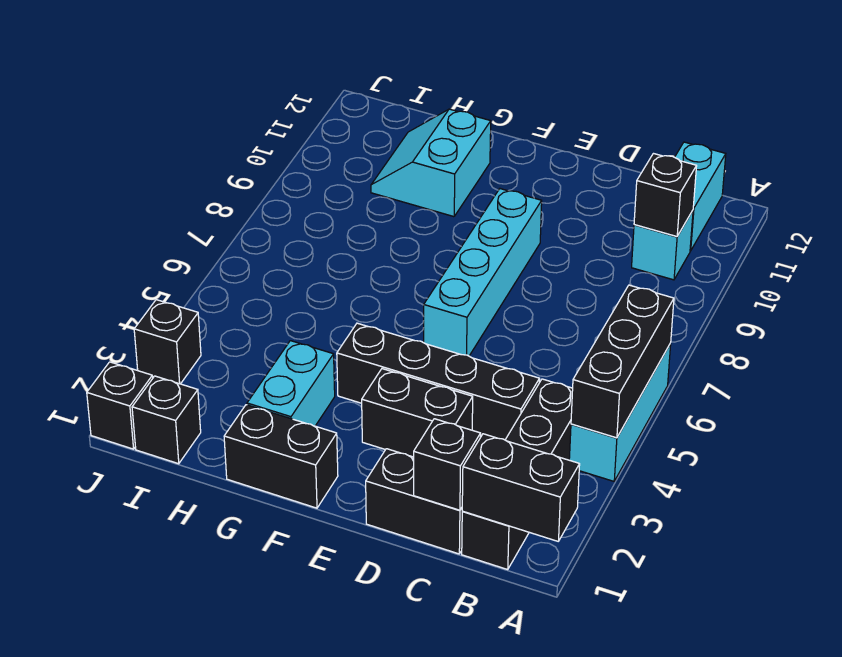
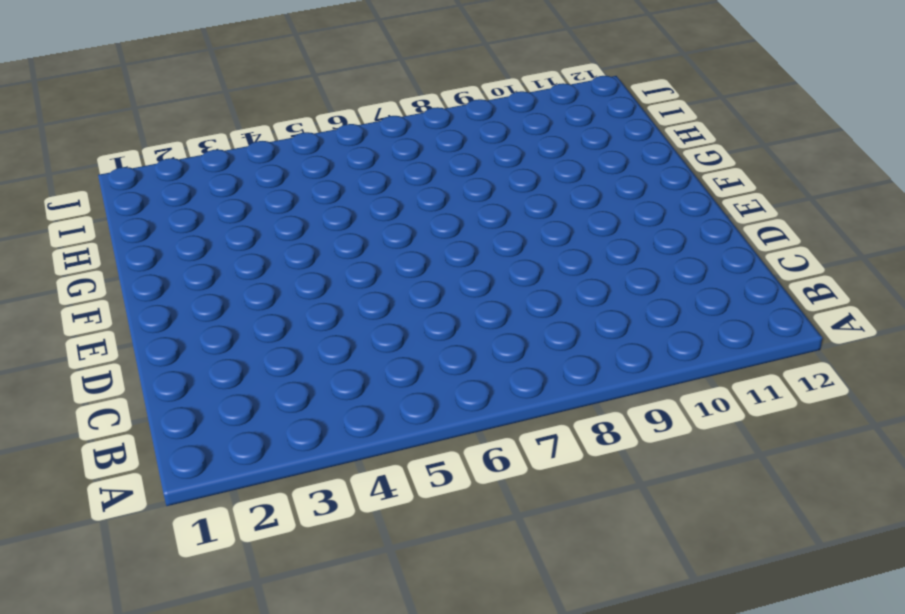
none -> cyan brick A4:A6 level 1
none -> black brick B1:B4 level 1
none -> cyan brick B10 level 1

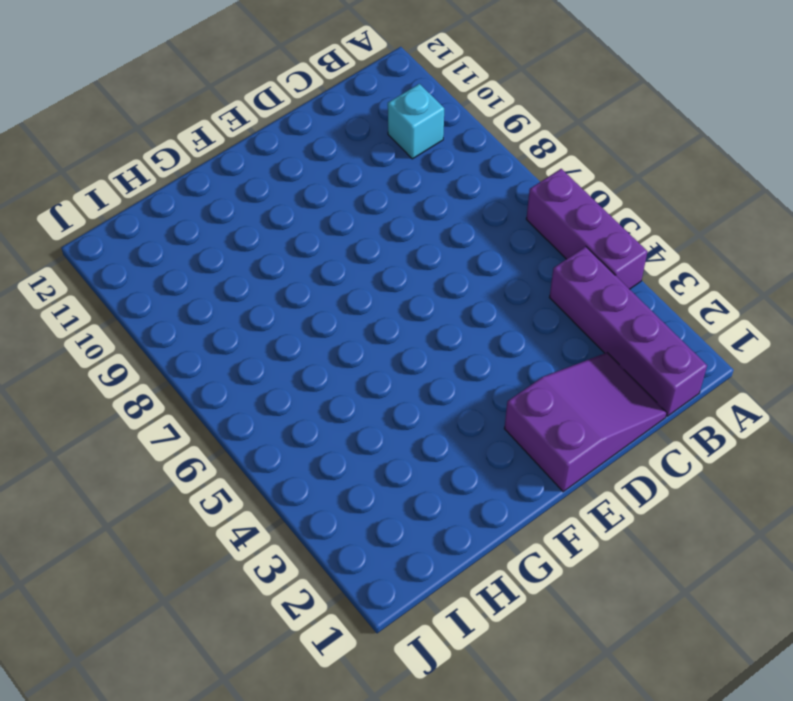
purple brick A4:A6 level 1 -> cyan brick A4:A6 level 1
purple brick B1:B4 level 1 -> black brick B1:B4 level 1
purple slope C1:E2 level 1 top E -> black brick C1:D1 level 1
none -> cyan brick B11:B12 level 1
none -> black brick C4:F4 level 1
none -> black brick D3:E3 level 1

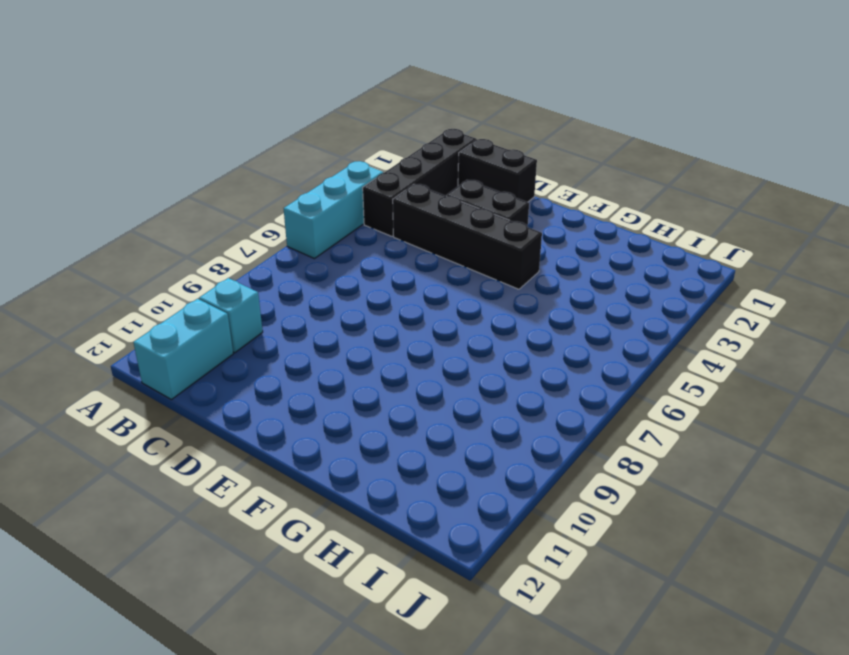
none -> cyan brick E6:E9 level 1
none -> black brick F1:G1 level 1
none -> cyan brick G2:G3 level 1

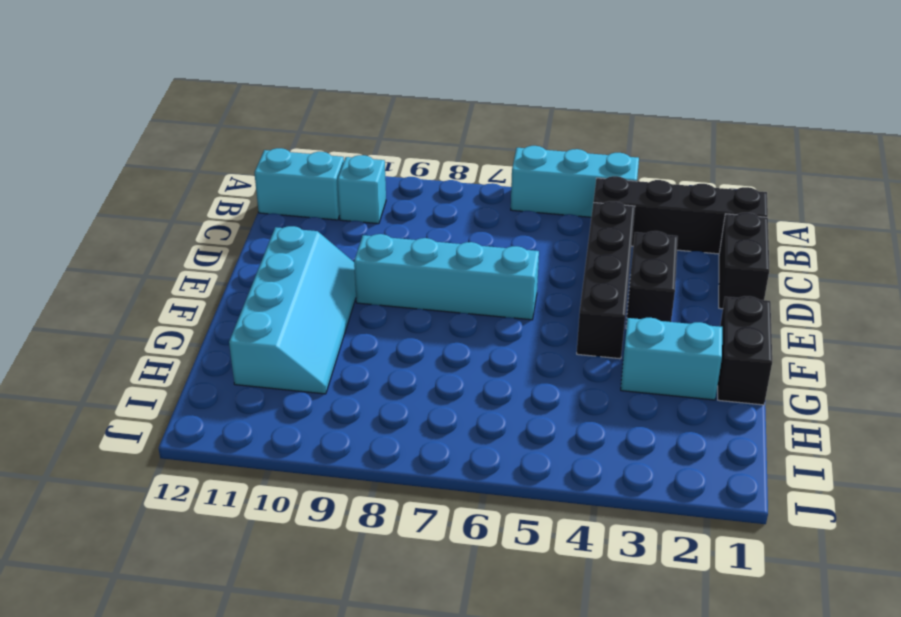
cyan slope E10:H11 level 1 top 11 -> cyan slope G10:H11 level 1 top G
none -> black brick I1 level 1
none -> black brick J1 level 1
none -> black brick J3 level 1

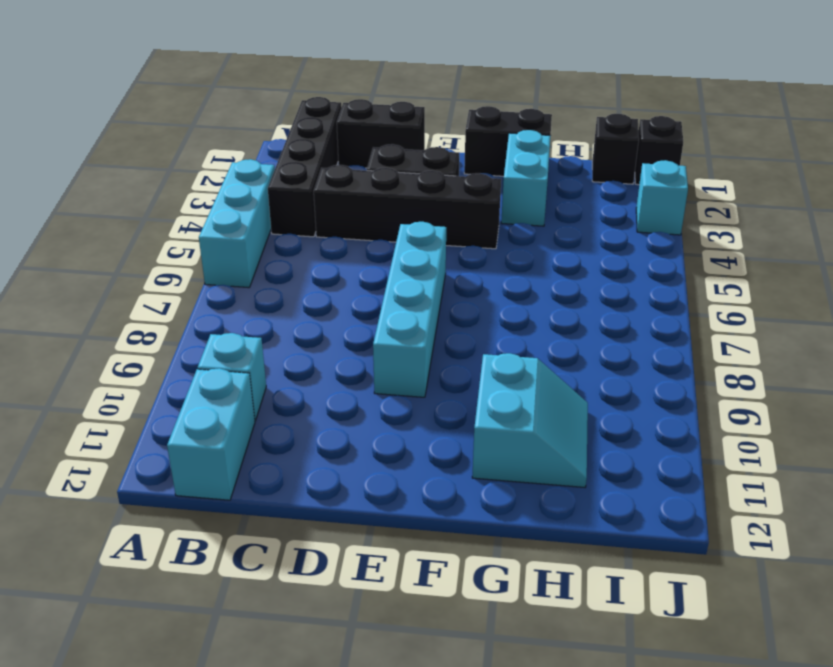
cyan brick J3 level 1 -> black brick J3 level 1
none -> black brick A1:B1 level 2
none -> black brick A4:A6 level 2
none -> black brick B10 level 2

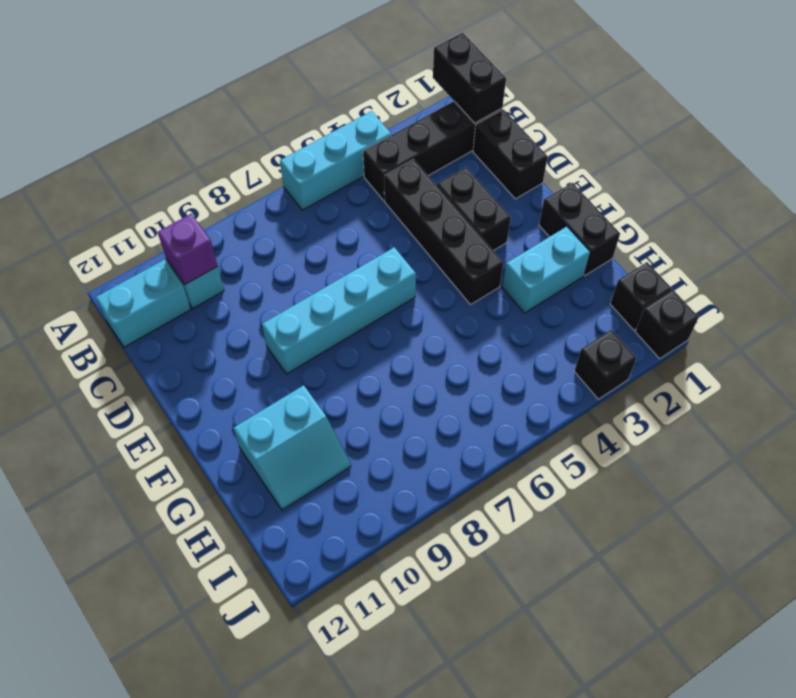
purple brick B10 level 2 -> black brick B10 level 2
none -> black brick A4:A6 level 2
none -> black brick C1 level 2

